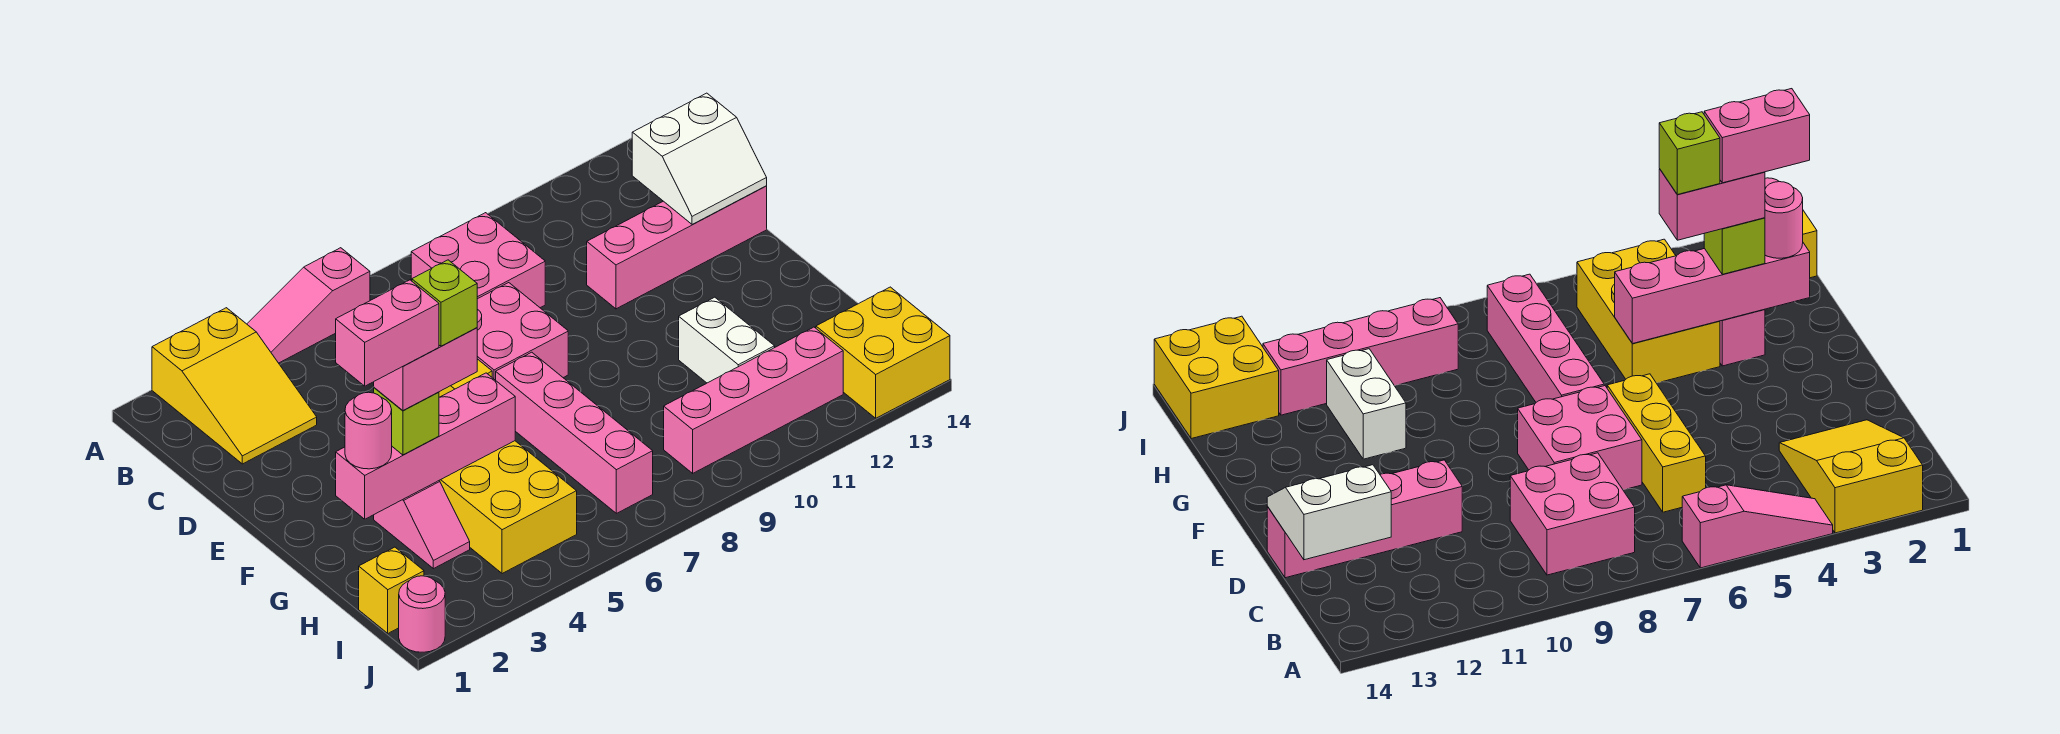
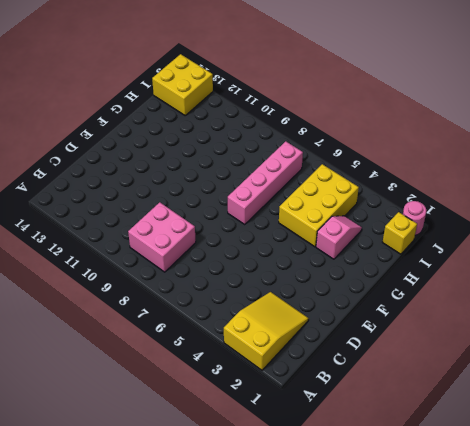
none -> pink slope A4:A6 level 1 top 6
none -> yellow brick C6:E6 level 1
none -> pink brick D7:E8 level 1

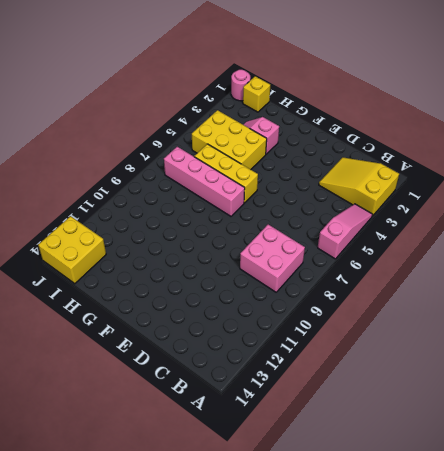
yellow brick F6:H6 level 1 -> yellow brick C6:E6 level 1
none -> pink brick D7:E8 level 1
none -> pink brick D11:D14 level 1
none -> white brick G11:H11 level 1

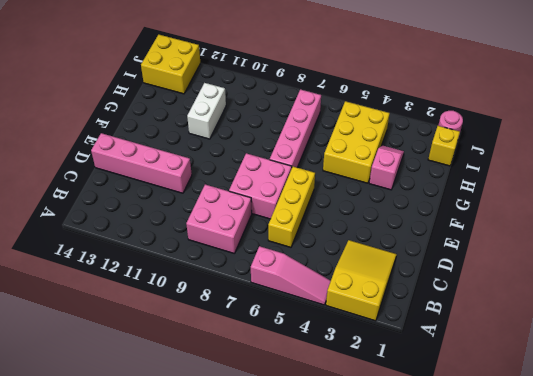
none -> pink brick I9:I12 level 1
none -> white slope C13:D14 level 2 top C
none -> pink brick G2:G5 level 2

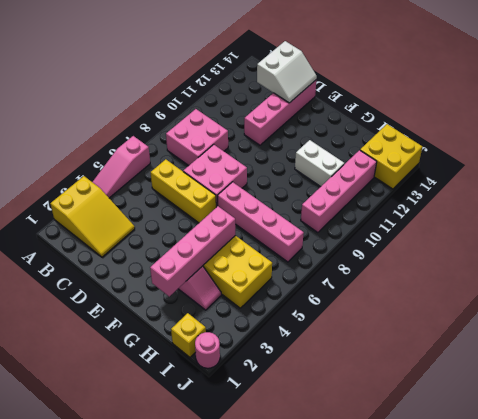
none -> pink round brick G2 level 3
none -> lime brick G3 level 3
none -> pink brick G3:G4 level 4

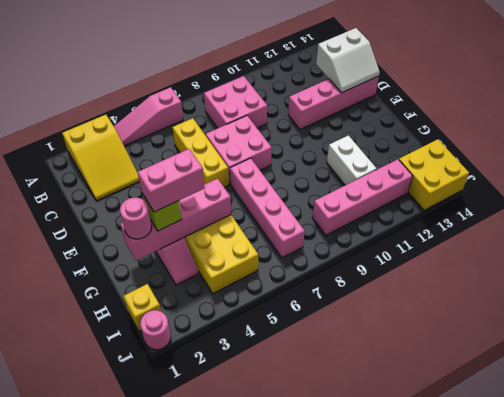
none -> pink brick G2:G3 level 5
none -> lime brick G4 level 5

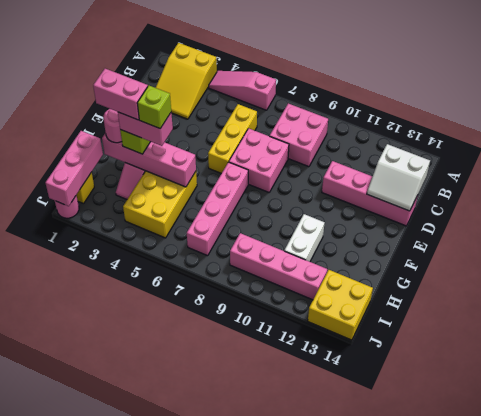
pink brick H1:J1 level 2 -> none

